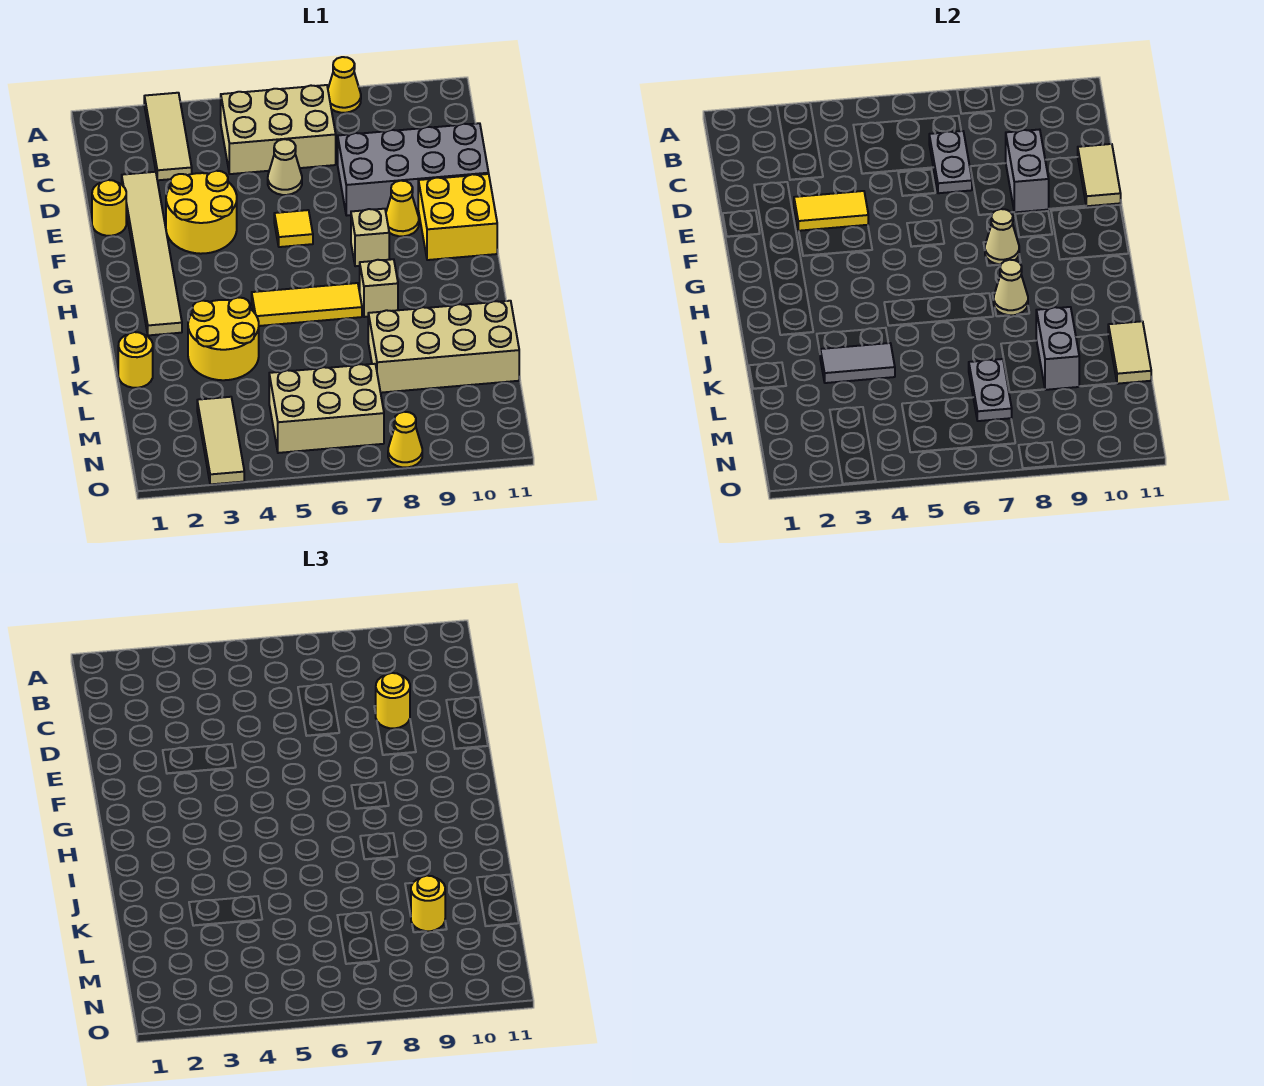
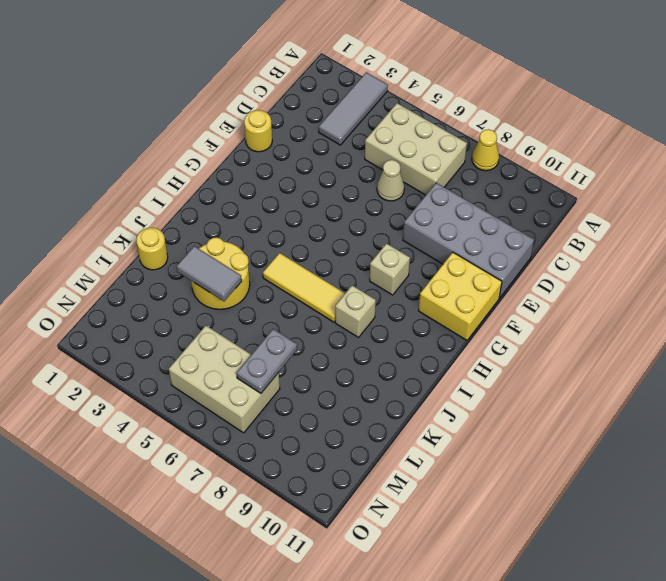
grey tile A3:C3 level 1 -> tan tile A3:C3 level 1
none -> tan tile D2:I2 level 1
none -> yellow round brick E3:F4 level 1
none -> yellow tile F6 level 1
none -> yellow cone F9 level 1

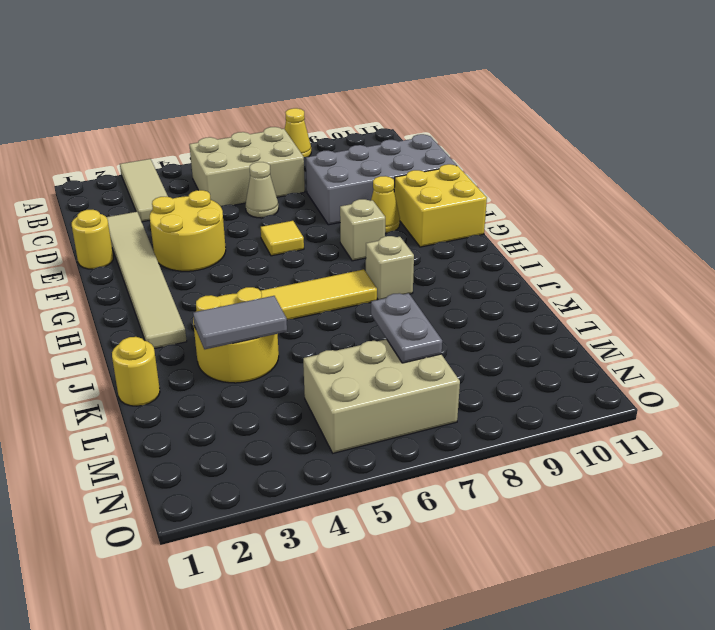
none -> tan brick K8:L11 level 1
none -> tan tile M3:O3 level 1
none -> yellow cone O8 level 1
none -> grey plate C7:D7 level 2

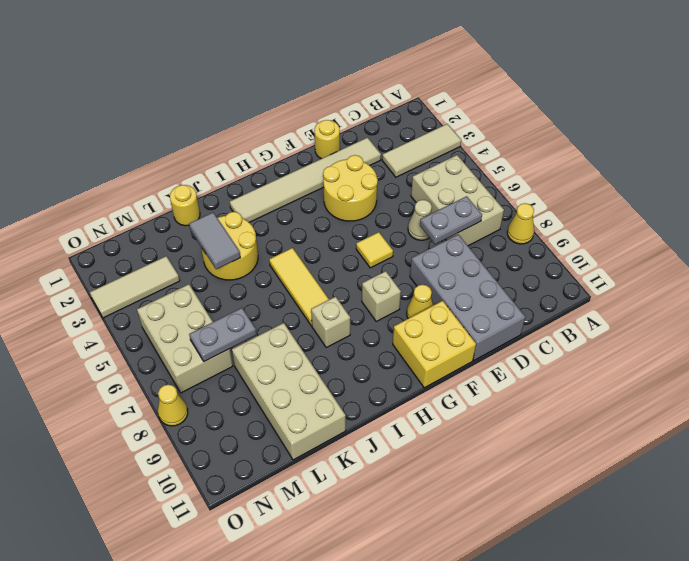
none -> grey brick D9:E9 level 2
none -> tan tile D11:E11 level 2
none -> yellow tile E3:E4 level 2
none -> tan cone G8 level 2

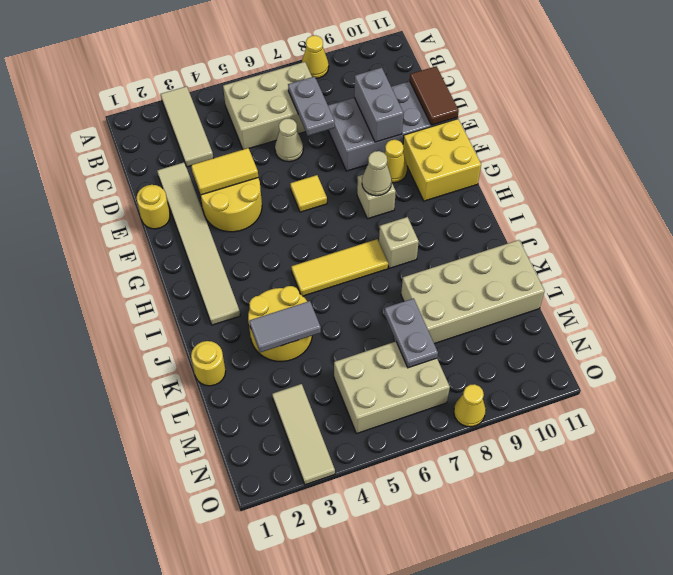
brown tile D11:E11 level 2 -> tan tile D11:E11 level 2
none -> tan cone I8 level 2
none -> grey brick K9:L9 level 2
none -> tan tile K11:L11 level 2
none -> yellow round brick D9 level 3

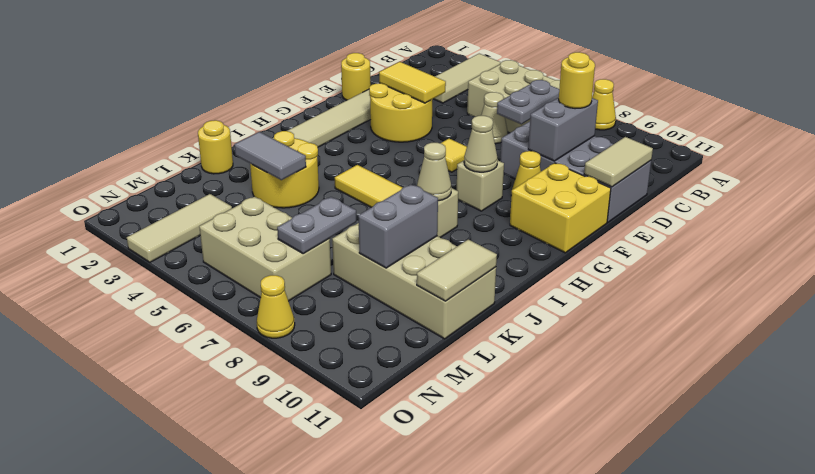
none -> yellow round brick L9 level 3

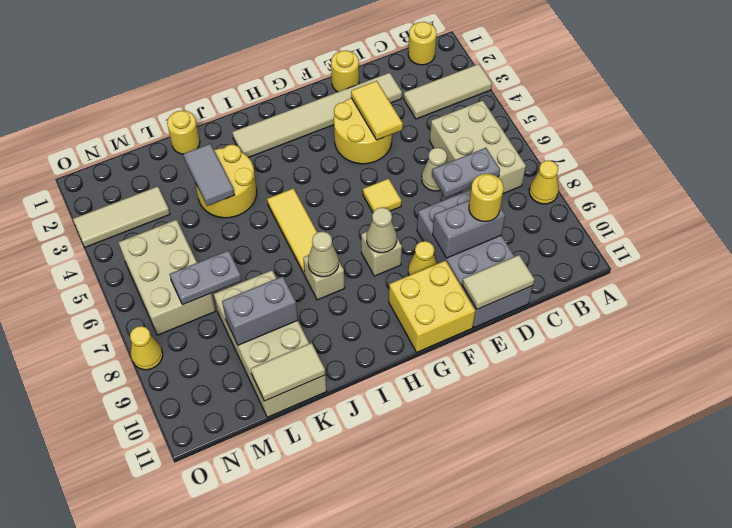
yellow round brick B1 level 1 -> yellow round brick L9 level 3

